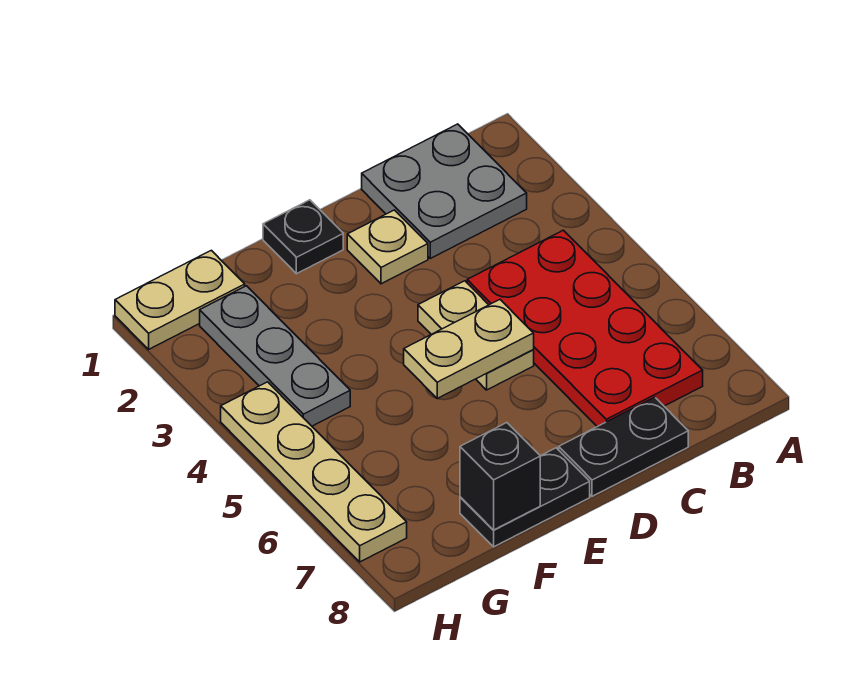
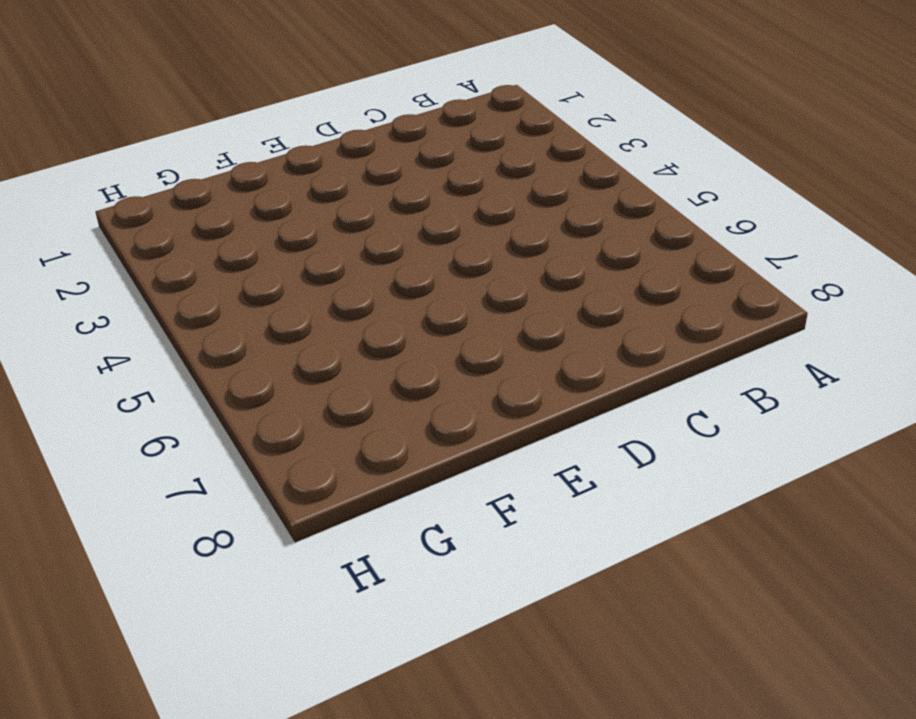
none -> grey plate B1:C2 level 1
none -> red plate B4:C7 level 1
none -> black plate C8:D8 level 1

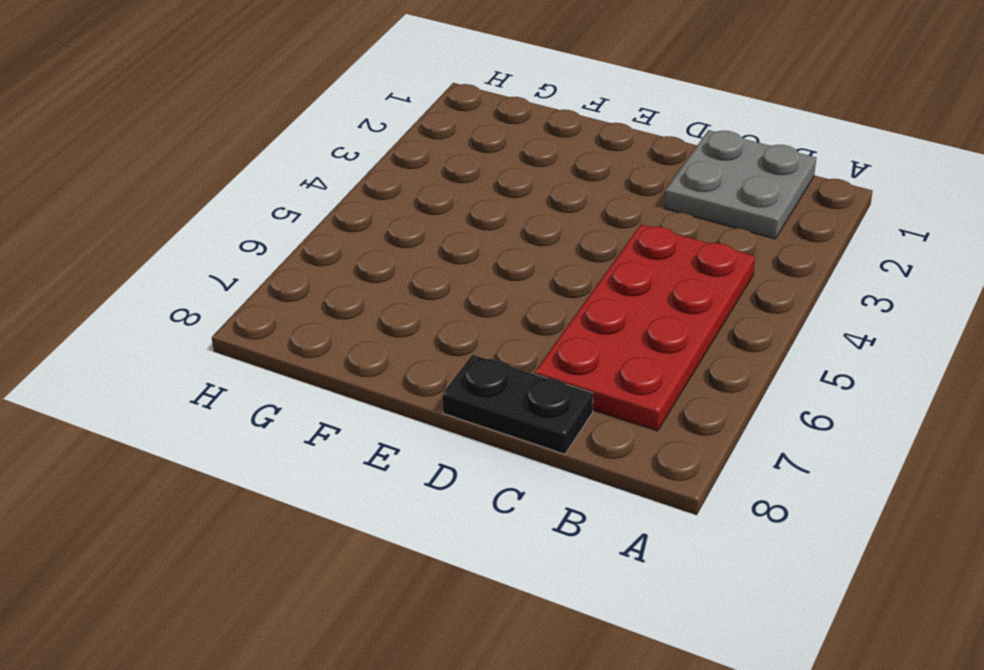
none -> tan plate D2 level 1
none -> tan plate D4:D5 level 1
none -> black plate E1 level 1

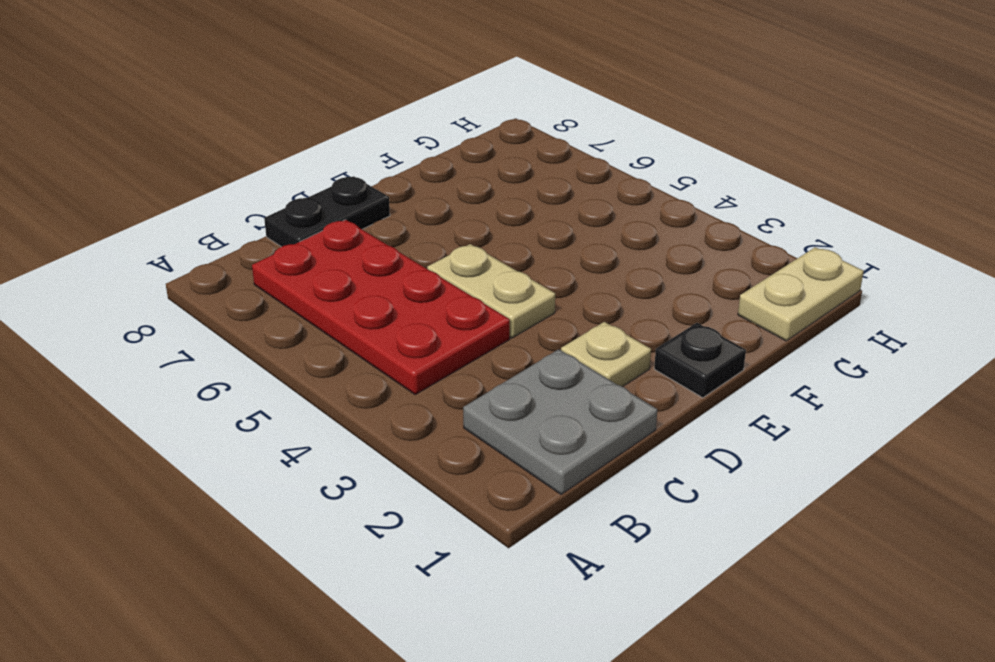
none -> black plate E8:F8 level 1
none -> grey plate G2:G4 level 1
none -> tan plate H4:H7 level 1

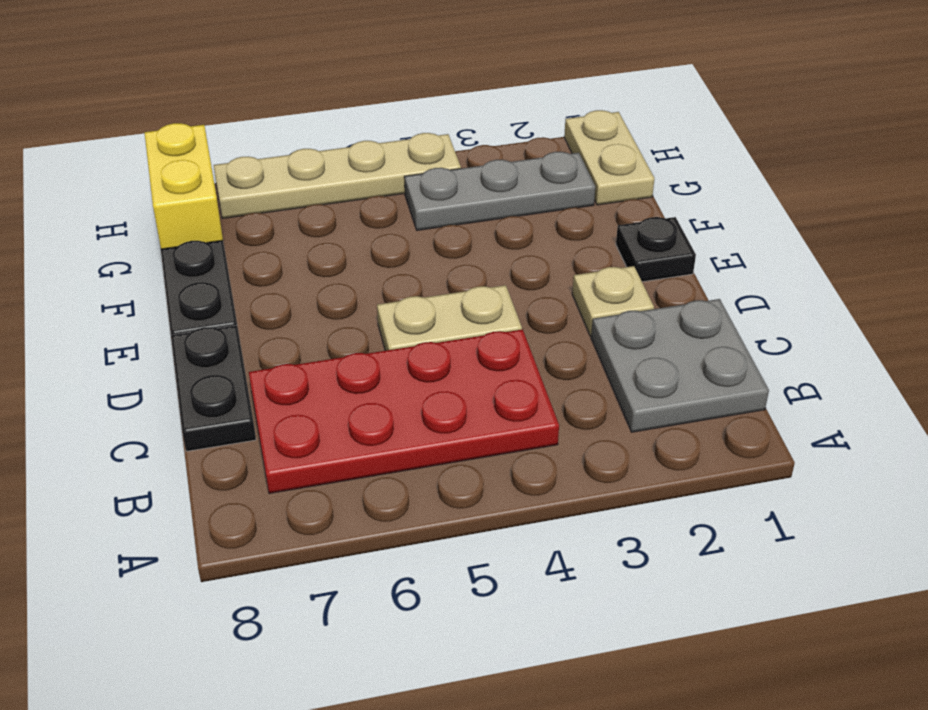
yellow brick G8:H8 level 1 -> none
none -> tan plate D5:E5 level 2
none -> black brick F8 level 2

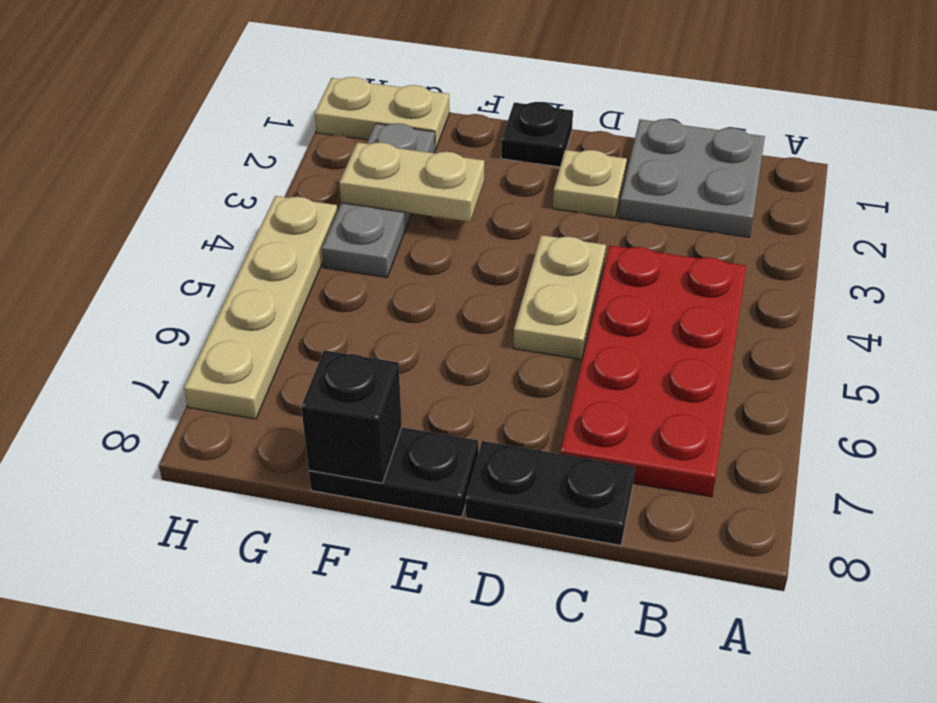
tan plate F3:G3 level 2 -> tan plate D5:E5 level 2

